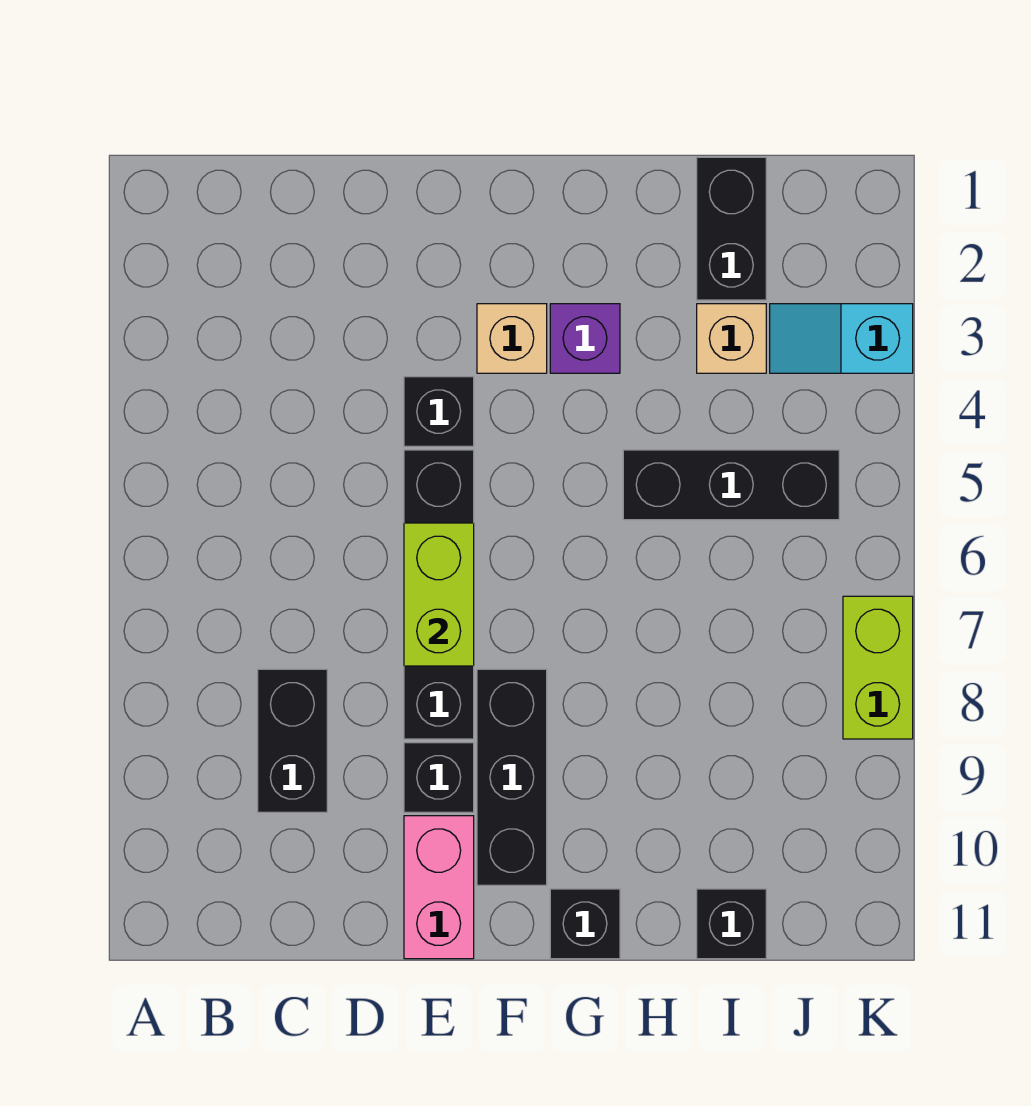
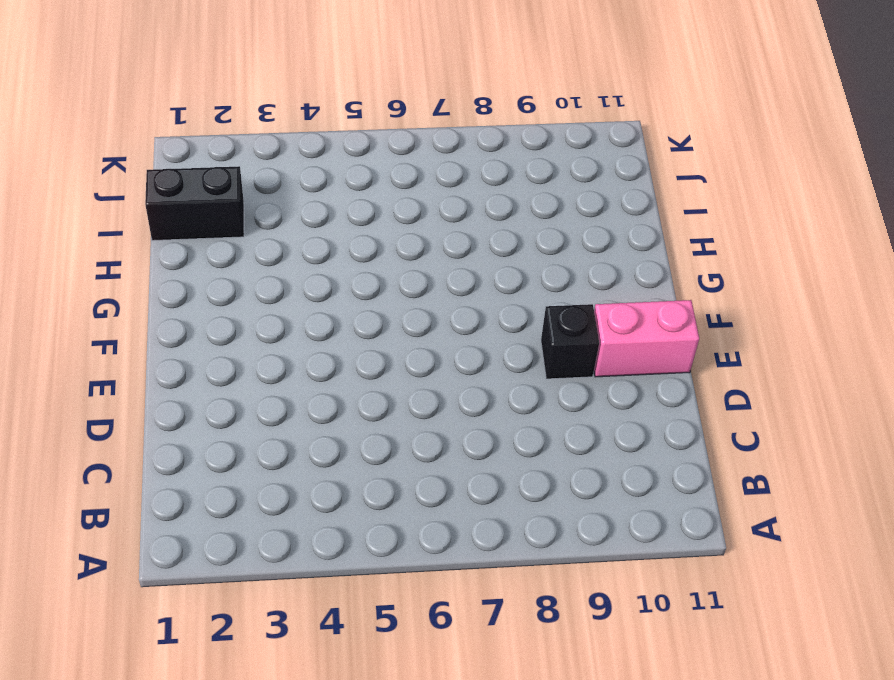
none -> black brick C8:C9 level 1
none -> black brick E4 level 1
none -> black brick E5:E8 level 1

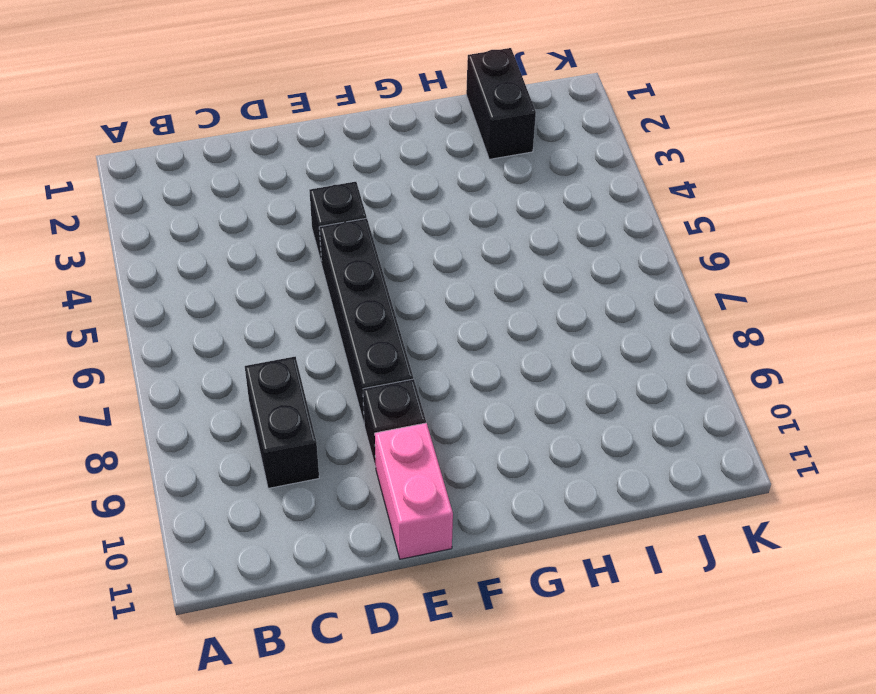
none -> tan brick F3 level 1
none -> black brick F8:F10 level 1
none -> purple brick G3 level 1

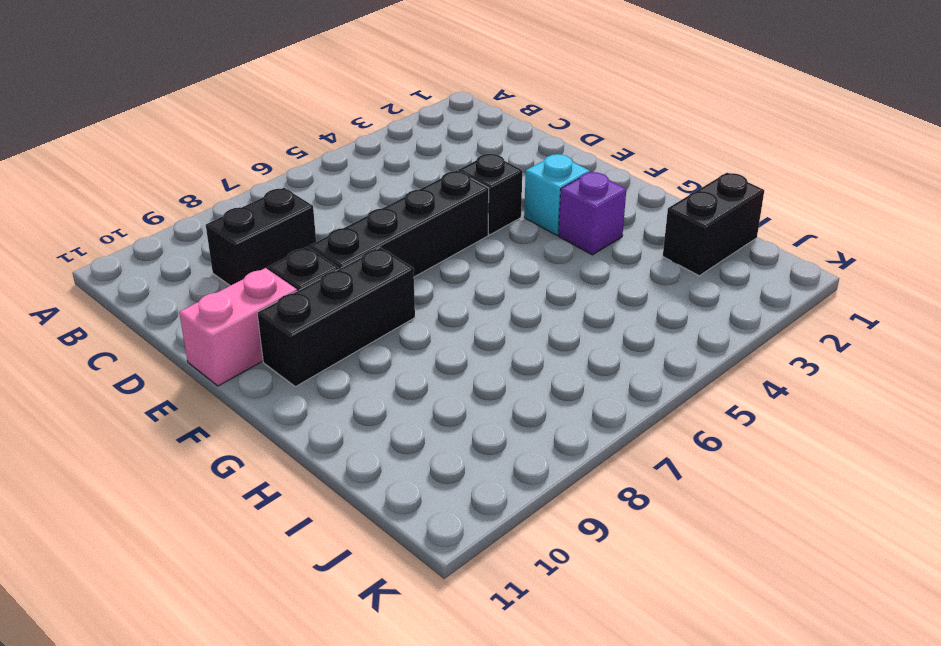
cyan brick F3 level 1 -> tan brick F3 level 1
none -> black brick G11 level 1
none -> black brick H5:J5 level 1
none -> tan brick I3 level 1

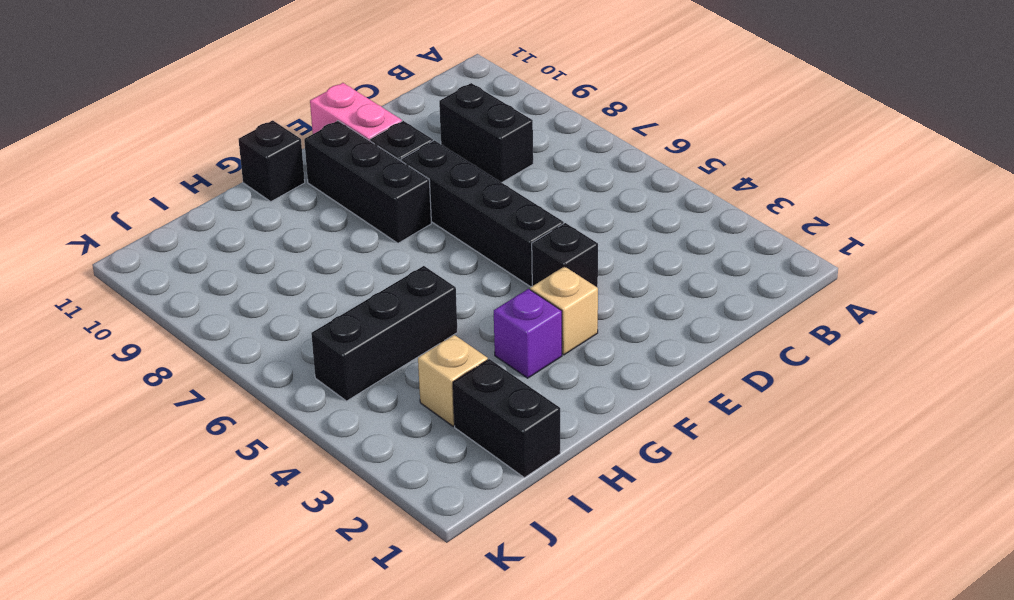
none -> black brick I11 level 1
none -> cyan slope J3:K3 level 1 top K
none -> lime brick K7:K8 level 1

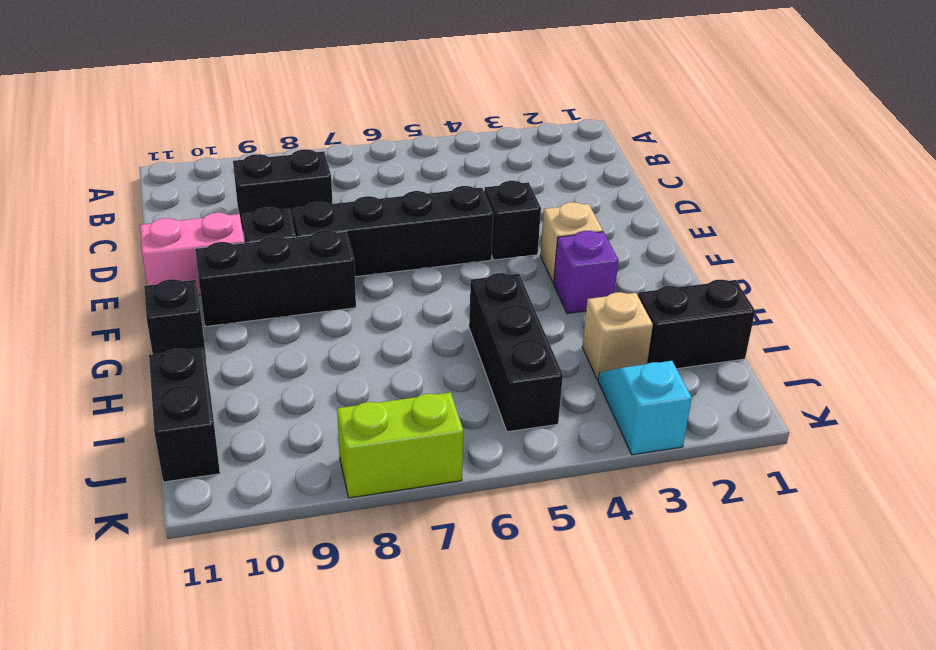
black brick I11:J11 level 1 -> black brick I11 level 1
none -> lime brick E6:E7 level 2

